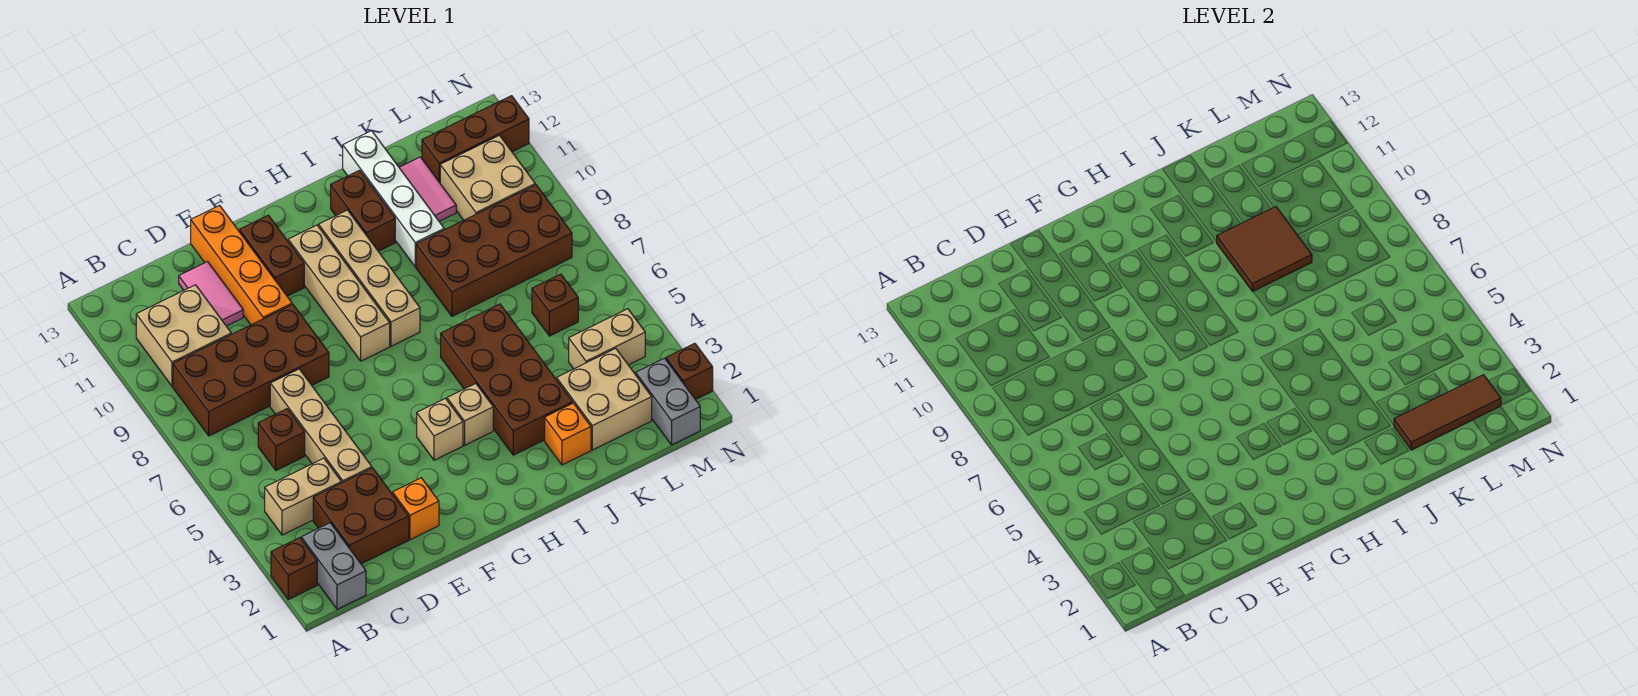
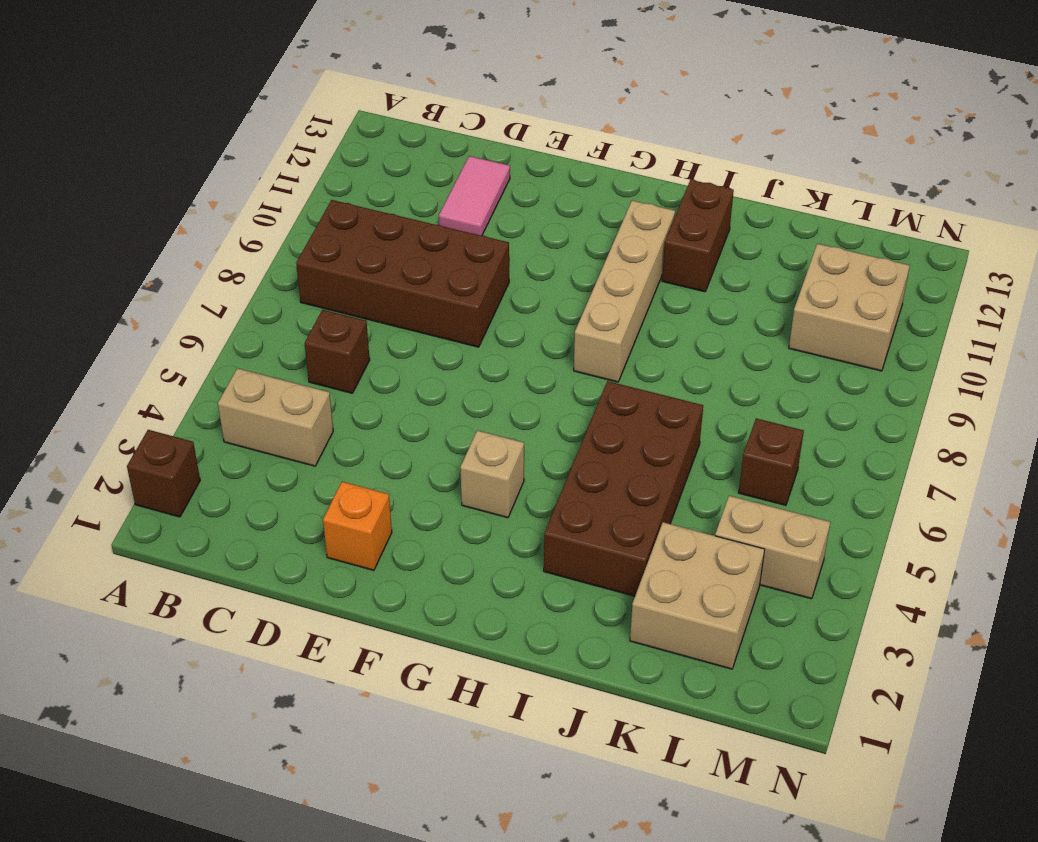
none -> grey brick B1:B2 level 1
none -> tan brick B10:C11 level 1
none -> brown brick C2:D3 level 1
none -> tan brick D4:D7 level 1

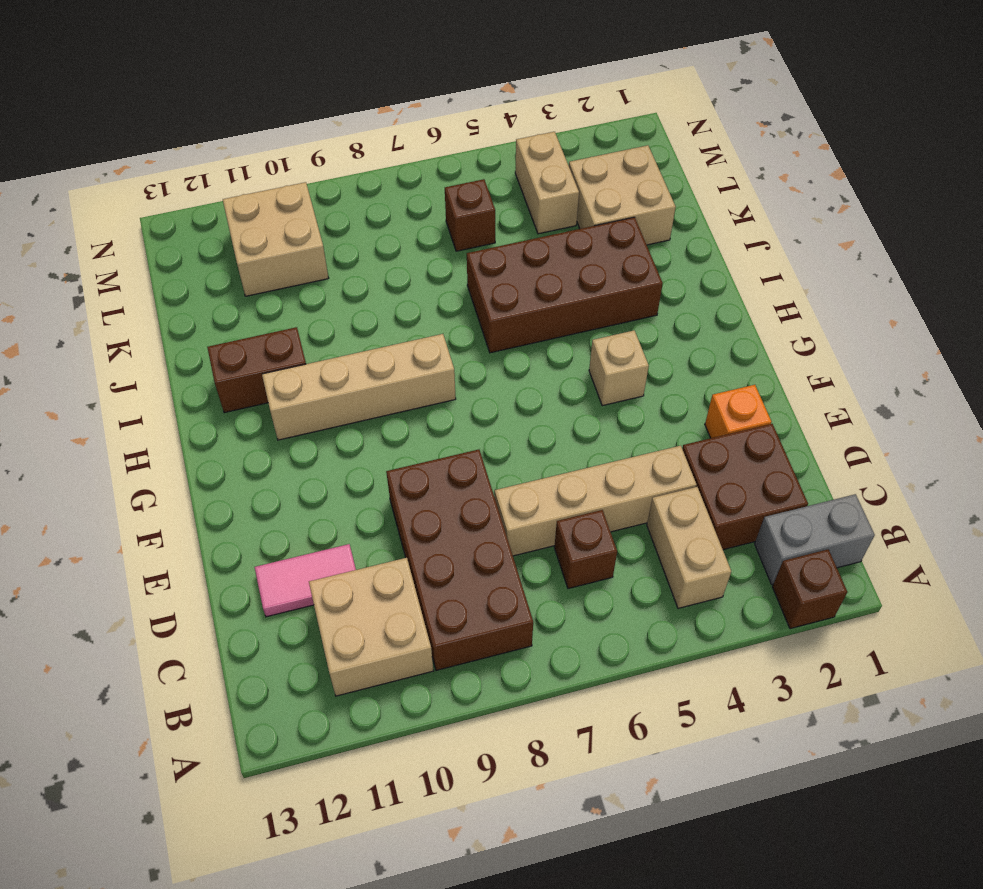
none -> orange brick E10:E13 level 1
none -> brown brick F11:F12 level 1
none -> tan brick G8:G11 level 1
none -> tan brick H4 level 1

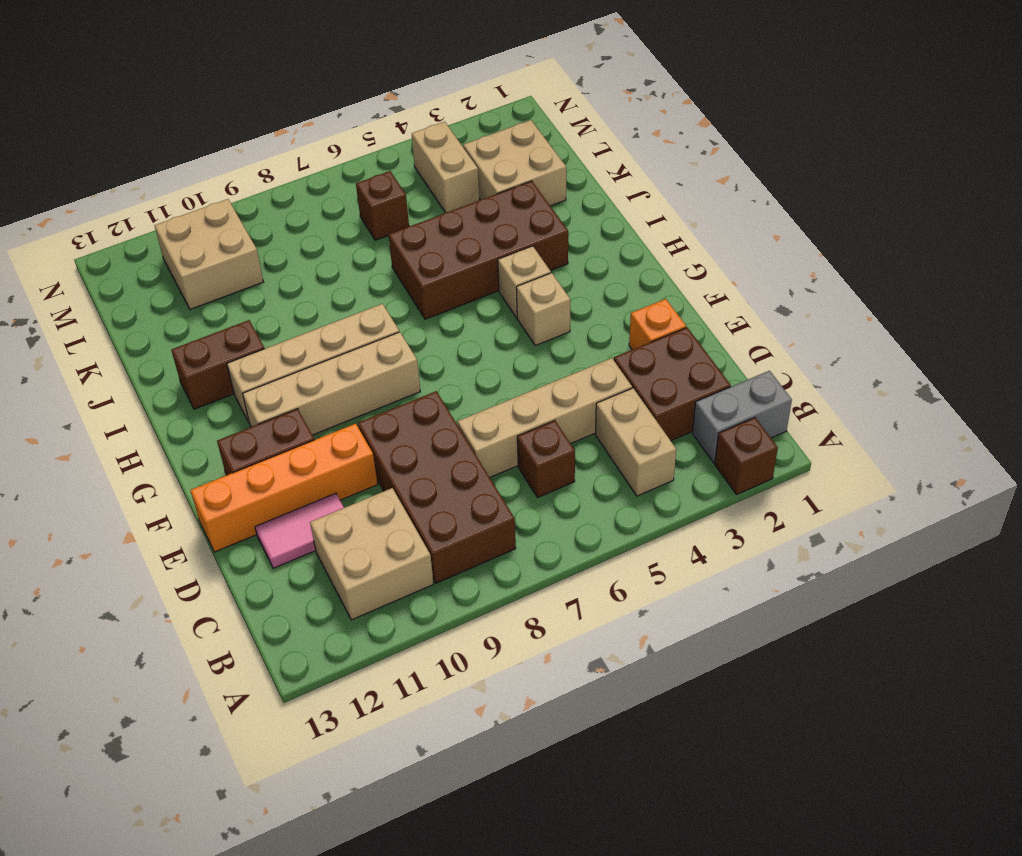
none -> orange brick J2 level 1
none -> brown brick J8:M9 level 1
none -> white brick J10:J13 level 1
none -> pink tile K11:K12 level 1

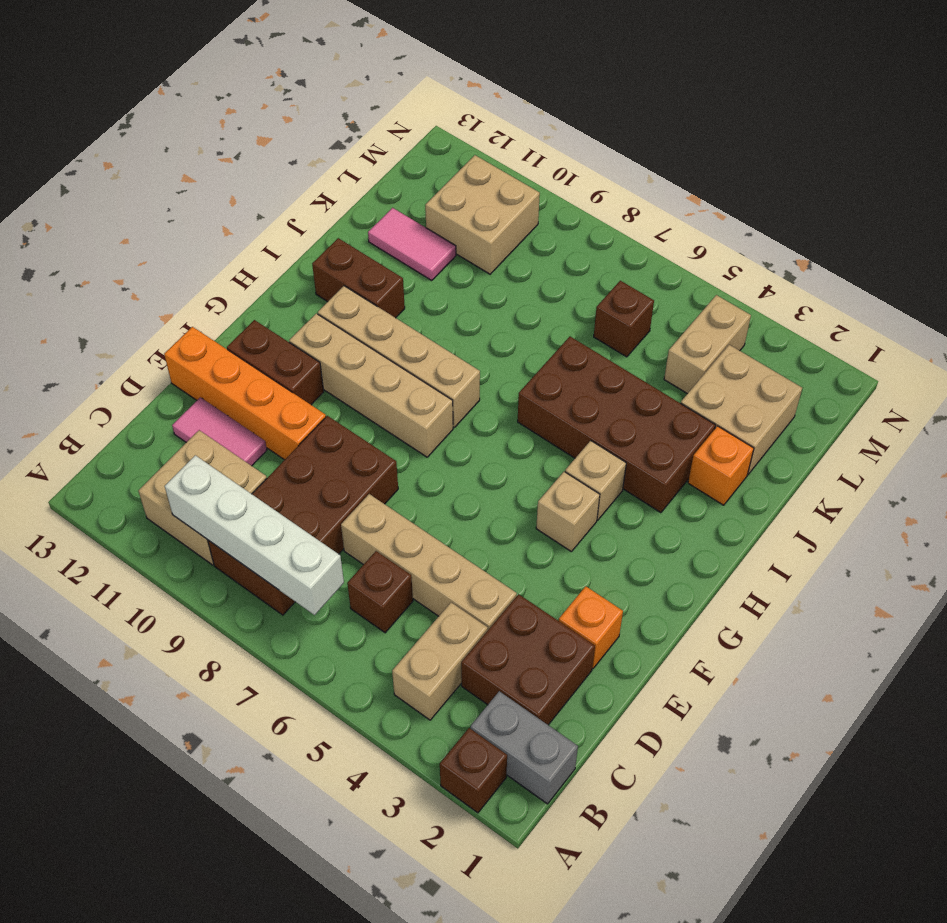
white brick B7:B10 level 2 -> white brick J10:J13 level 1
none -> brown brick J8:M9 level 1
none -> brown brick L12:N12 level 1
none -> grey brick M1:M2 level 1
none -> brown brick N2 level 1

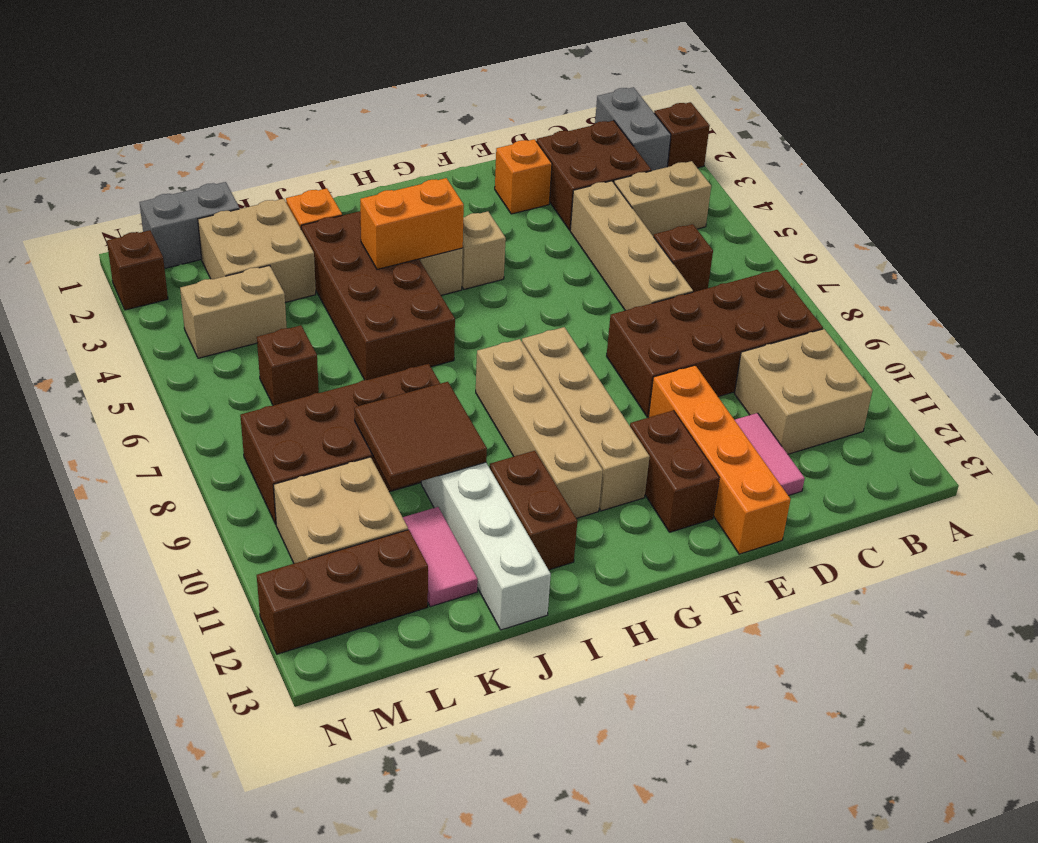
orange brick H4:I4 level 2 -> none
grey brick L1:M1 level 1 -> grey brick M1:M2 level 1
none -> brown tile K2:M2 level 2

